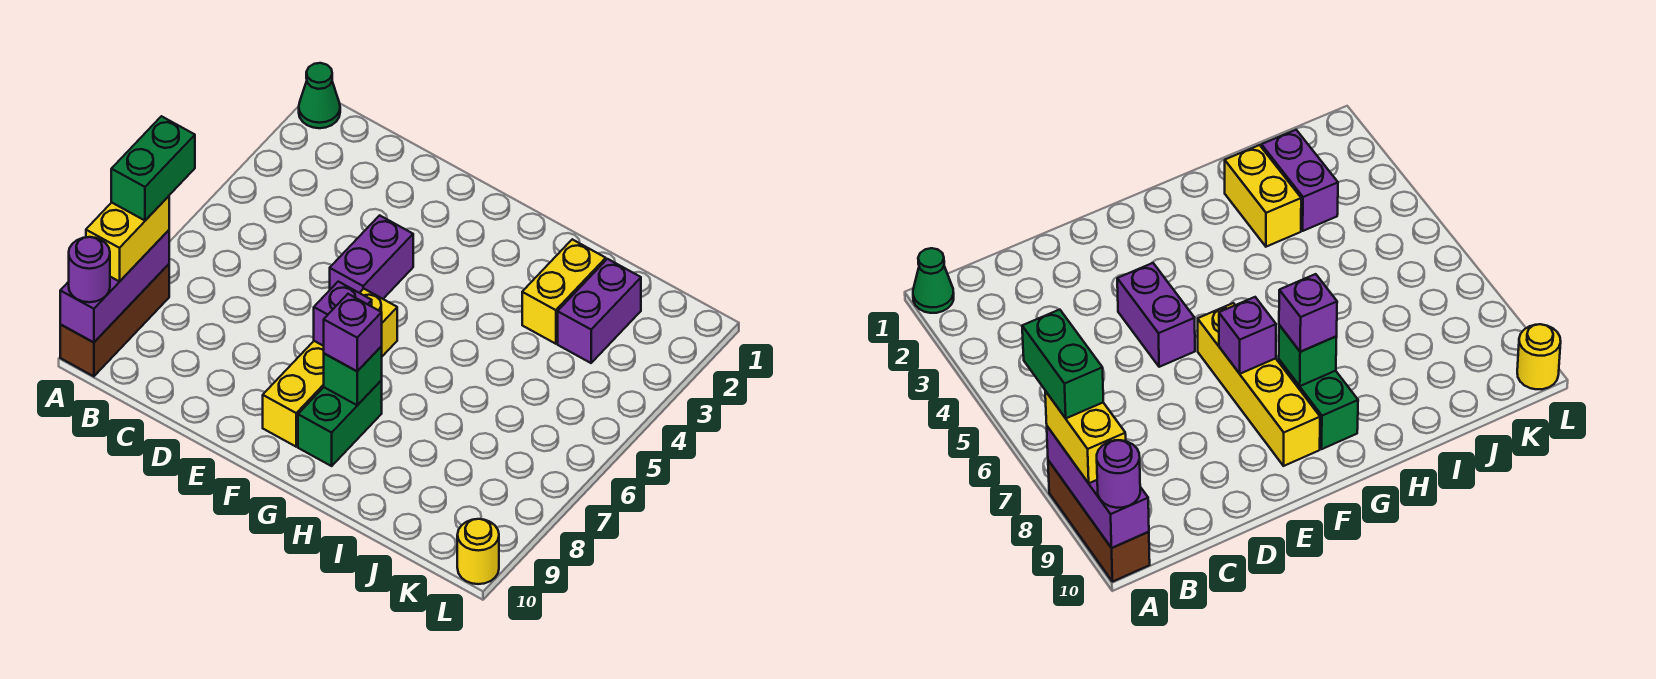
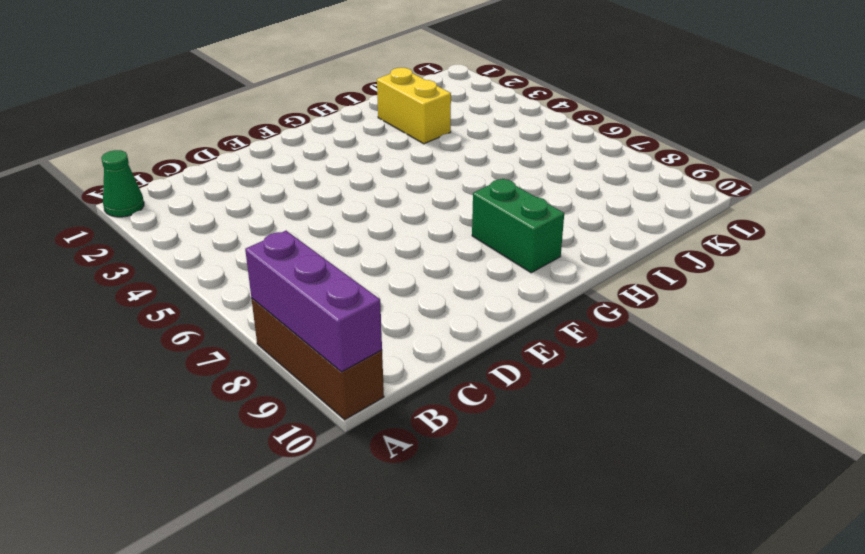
none -> purple brick E4:E5 level 1
none -> yellow brick F6:F9 level 1
none -> purple brick J2:J3 level 1

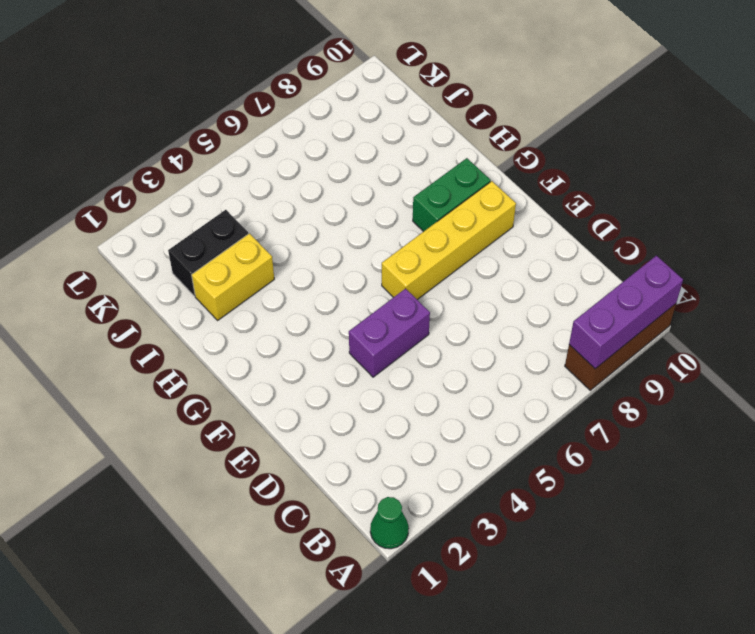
black brick J2:J3 level 1 -> purple brick J2:J3 level 1
none -> yellow round brick L10 level 1
none -> purple brick F7 level 2
none -> green brick G8 level 2

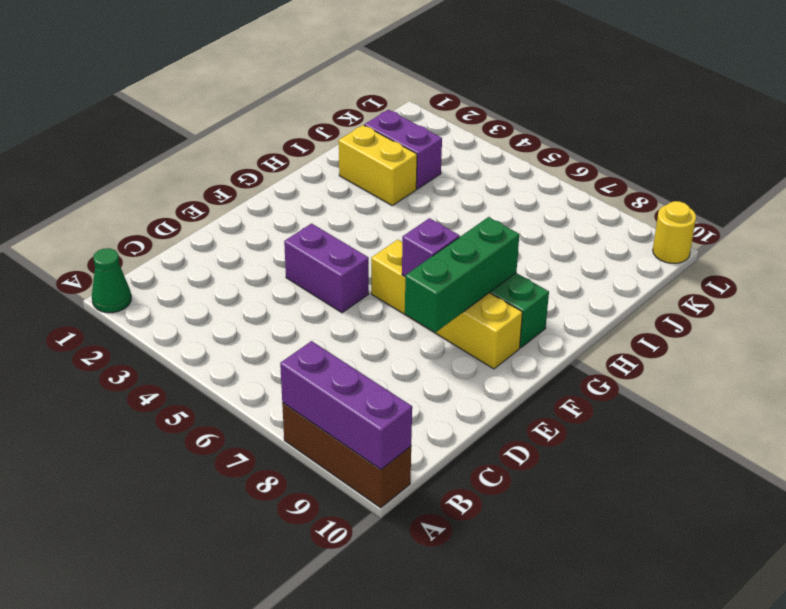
green brick E8:G8 level 2 -> green brick G8 level 2
none -> yellow brick A8:A9 level 3
none -> purple round brick A10 level 3
none -> purple brick G8 level 3

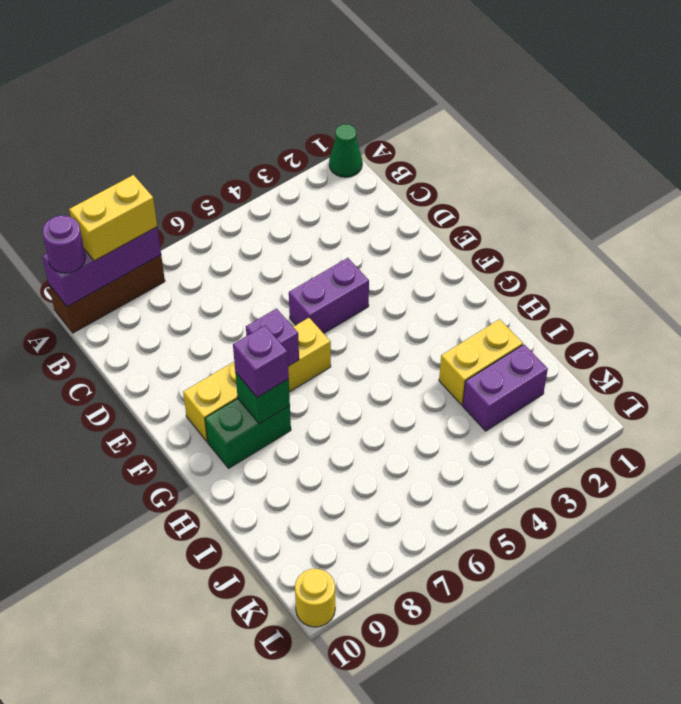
none -> green brick A7:A8 level 4

